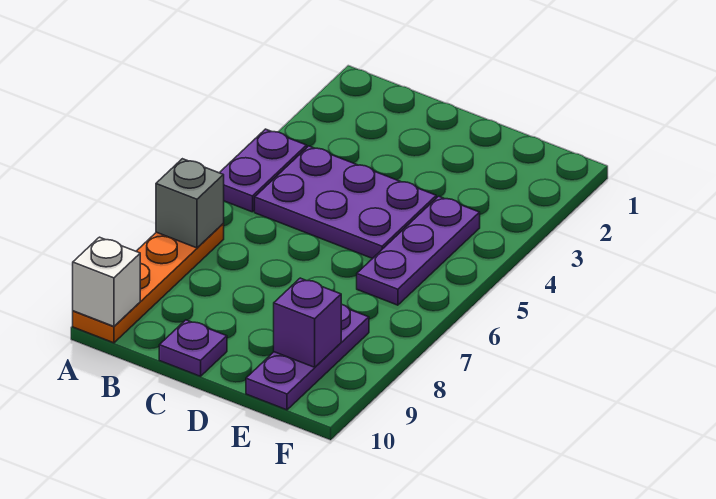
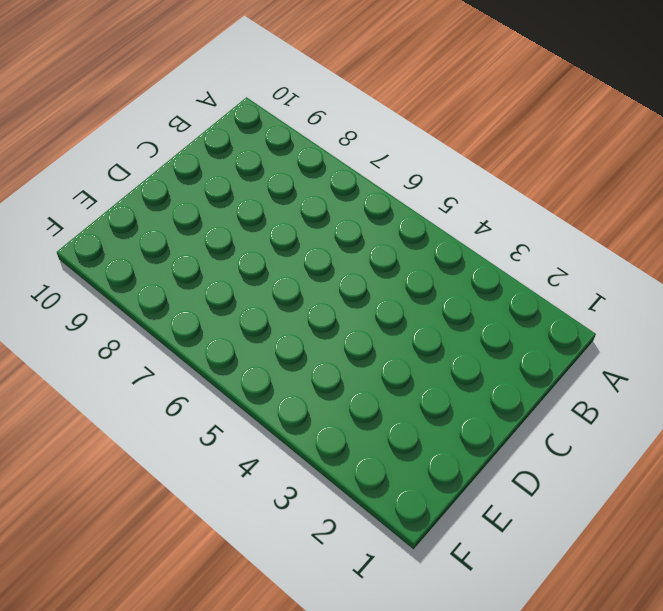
none -> purple plate A4:A5 level 1
none -> orange plate A7:A10 level 1

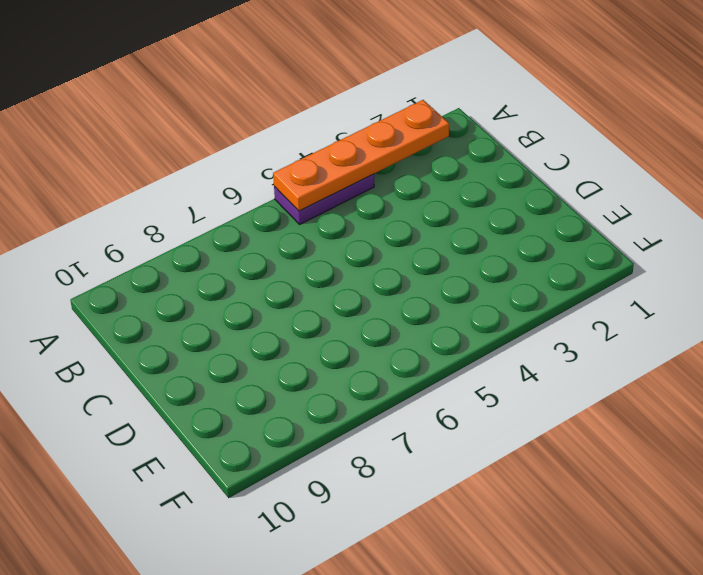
orange plate A2:A5 level 2 -> orange plate A7:A10 level 1
none -> purple plate B4:D5 level 1
none -> purple plate C10 level 1

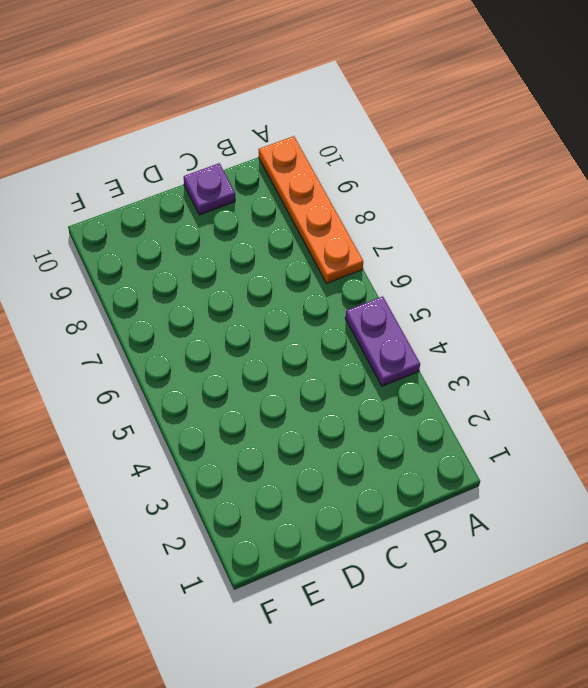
none -> purple plate B4:D5 level 1
none -> purple plate E4:E6 level 1

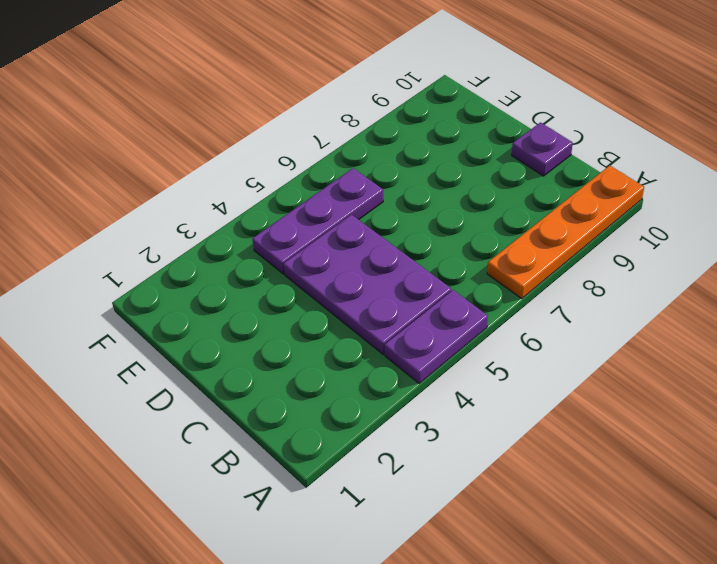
none -> purple plate E8:E10 level 1
none -> grey brick A7 level 2

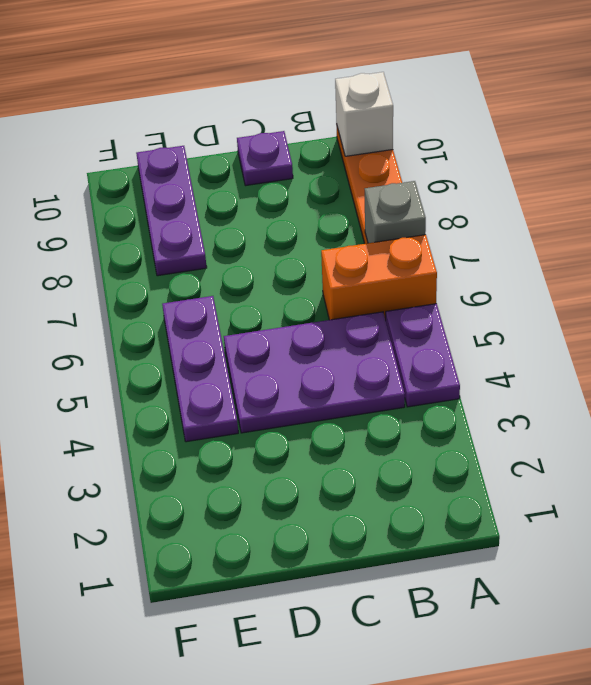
orange brick A6:B6 level 1 -> none
none -> purple brick E9 level 2

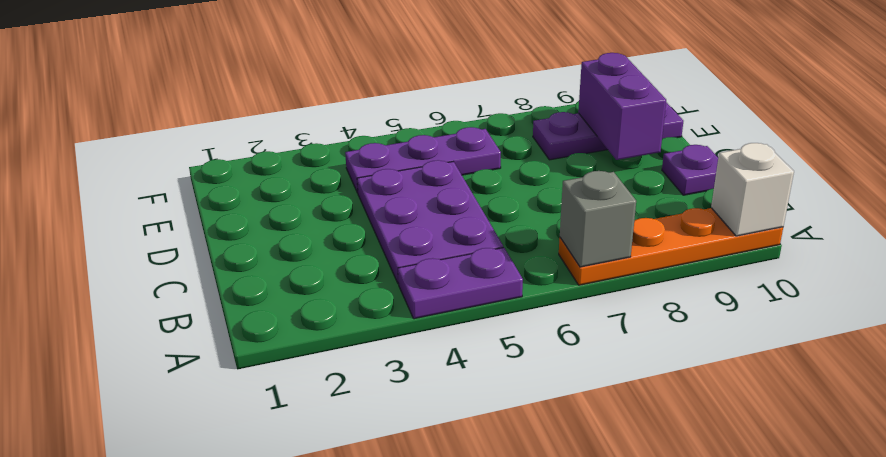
purple brick D9:E9 level 2 -> purple brick E9 level 2

